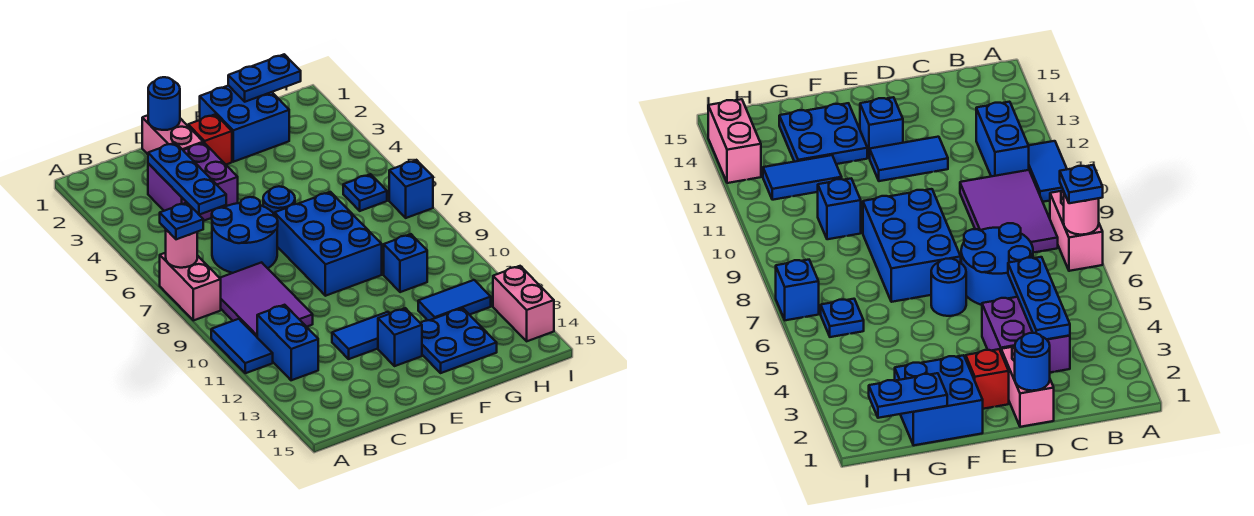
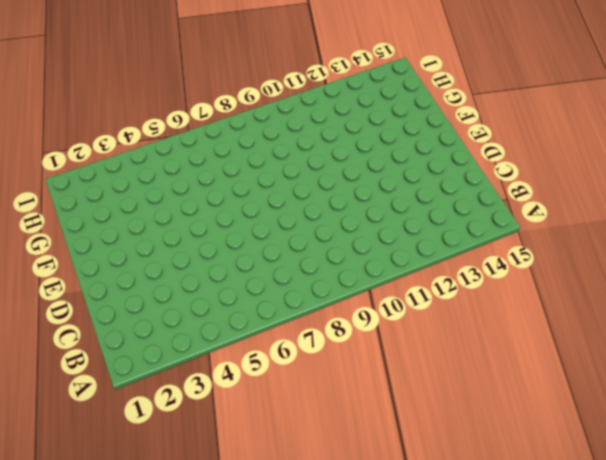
none -> pink brick A7:A8 level 1
none -> blue tile A10:A11 level 1
none -> purple tile B8:C10 level 1

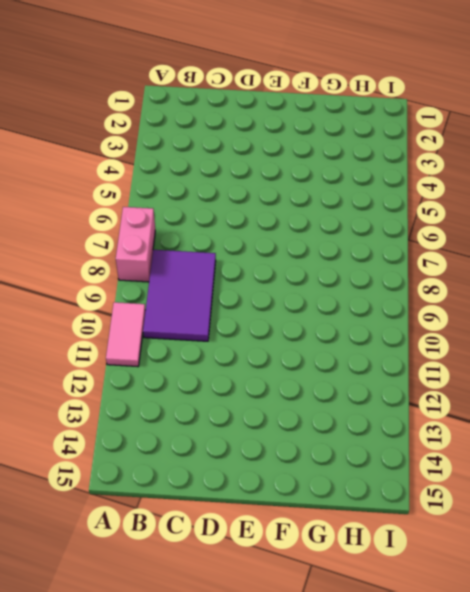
pink tile A10:A11 level 1 -> blue tile A10:A11 level 1
none -> blue brick B11:B12 level 1
none -> purple brick C3:D4 level 1
none -> blue round brick C6:D7 level 1

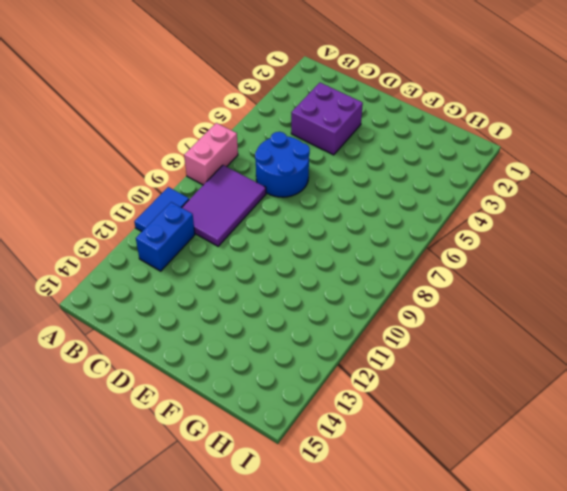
none -> pink brick D1:D2 level 1
none -> blue tile D12:E12 level 1
none -> red brick E2 level 1

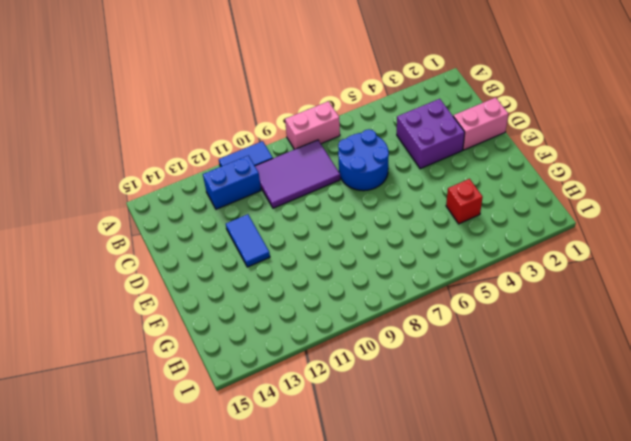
red brick G4 level 1 -> red brick E2 level 1
none -> blue round brick E6 level 1
none -> blue brick E7:F9 level 1
none -> blue brick E13 level 1

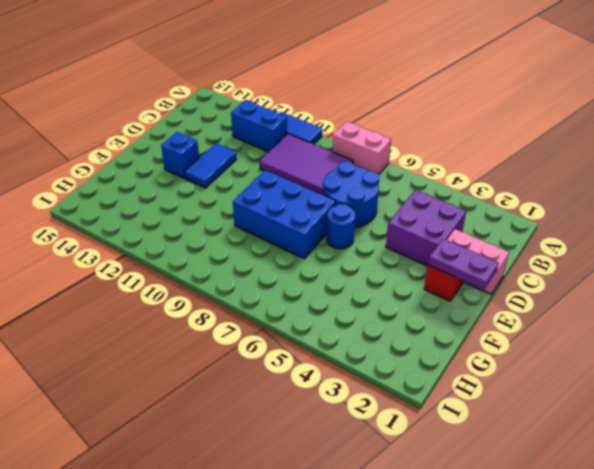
purple plate E1:E2 level 2 -> none
none -> blue brick F1:G2 level 1
none -> blue plate F13:G14 level 1
none -> blue brick G10 level 1

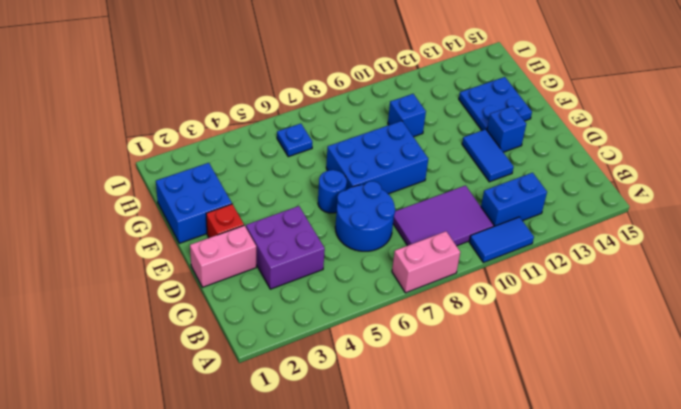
none -> blue tile G12:H12 level 1
none -> blue brick I7 level 1
none -> pink brick I13:I14 level 1

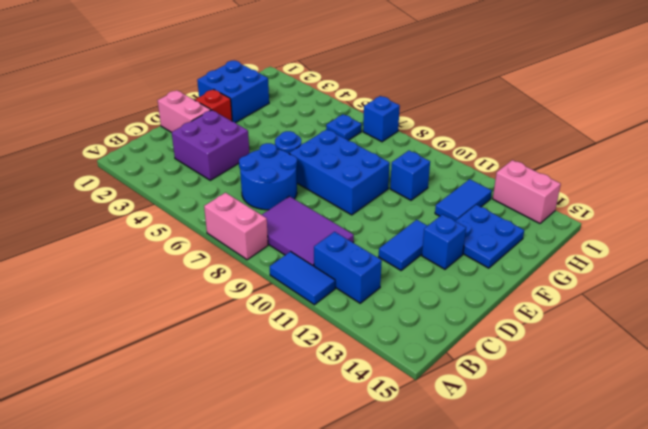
none -> pink round brick A7 level 2
none -> blue plate C3:C5 level 2
none -> blue round brick D1 level 2

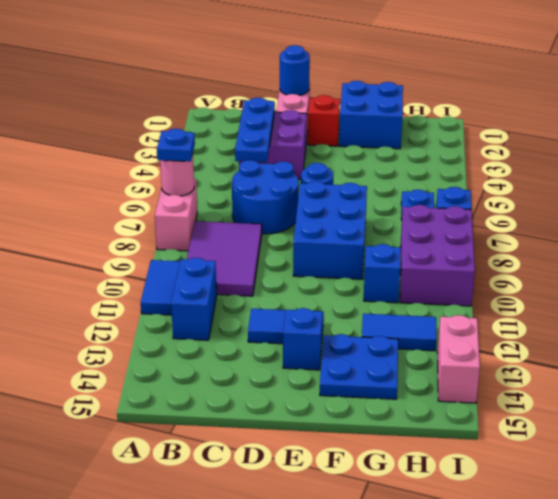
purple brick H8:I10 level 1 -> none
none -> blue plate G1:H1 level 2

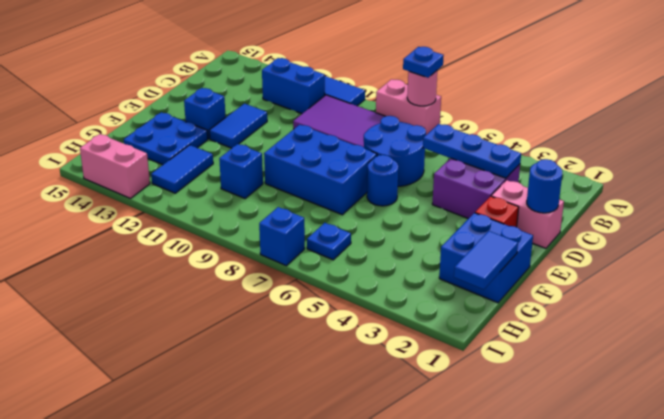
blue tile G1:H1 level 2 -> blue plate G1:H1 level 2

